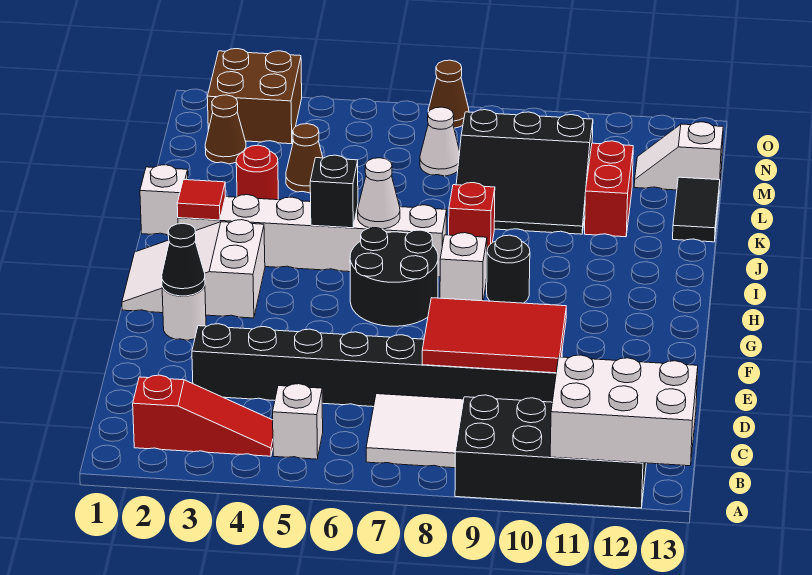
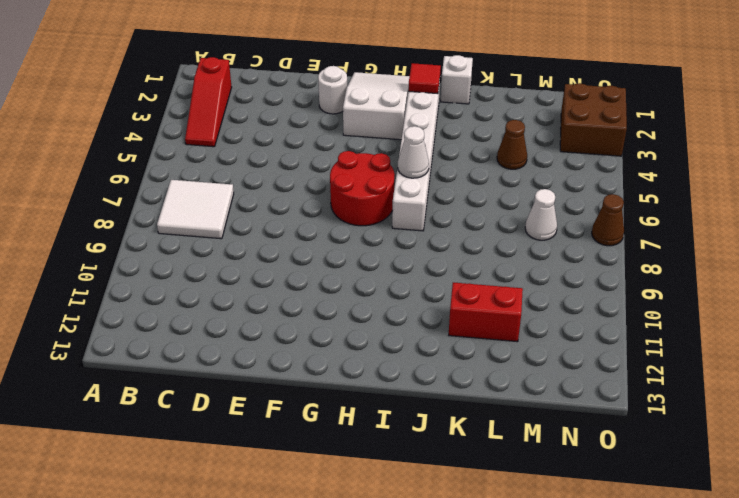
red round brick G6:H7 level 1 -> black round brick G6:H7 level 1
none -> black brick A9:B12 level 1
none -> white brick B5 level 1
none -> black brick D3:D10 level 1

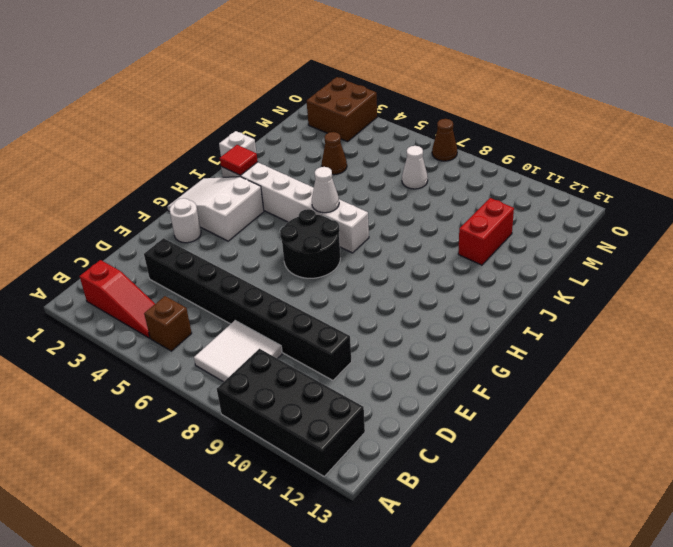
brown brick B5 level 1 -> white brick B5 level 1
none -> white brick H8 level 1
none -> black round brick H9 level 1
none -> red brick J8 level 1

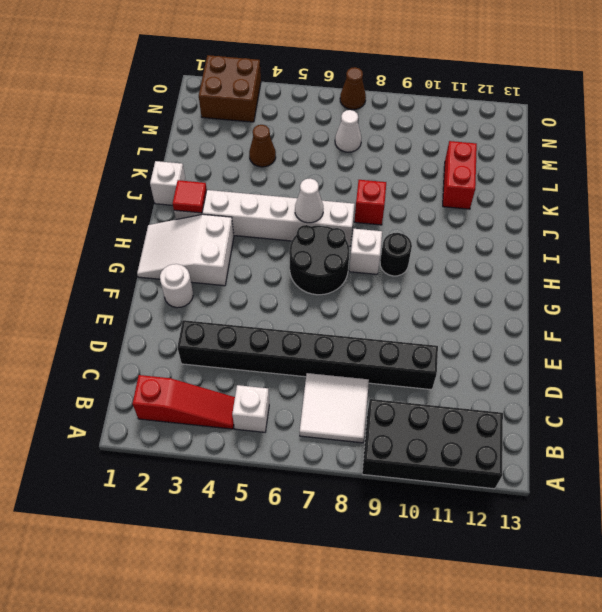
none -> red round brick K3 level 1
none -> black slope K8:M10 level 1 top M
none -> black tile K13:L13 level 1

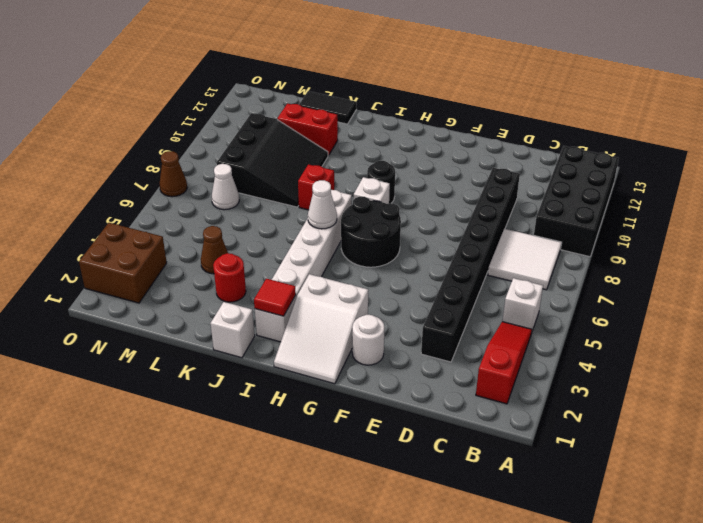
none -> brown cone M2 level 1
none -> white slope M12:M13 level 1 top 13
none -> white brick A11:B13 level 2

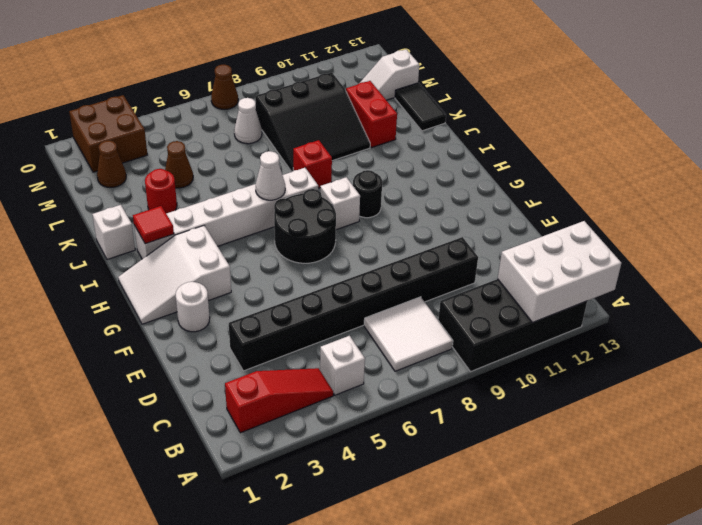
none -> red tile D8:E10 level 2
none -> black cone F2 level 2
none -> black brick I5 level 2

